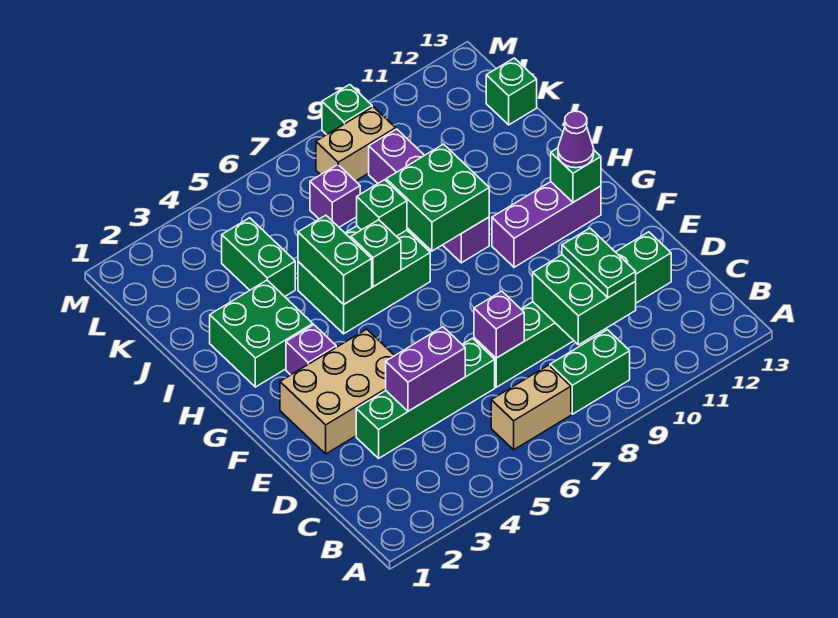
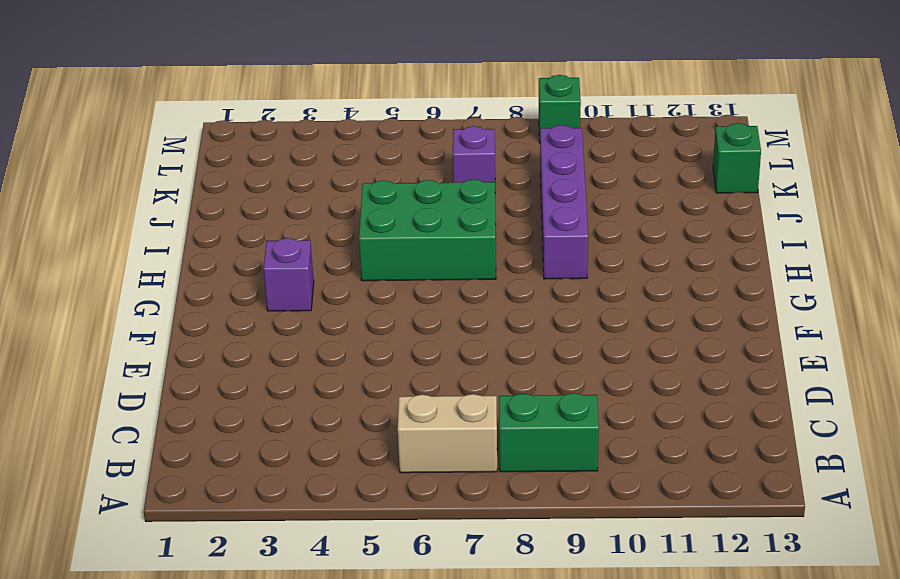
none -> green brick D3:D6 level 1
none -> green brick D7:D12 level 1
none -> tan brick E2:F4 level 1

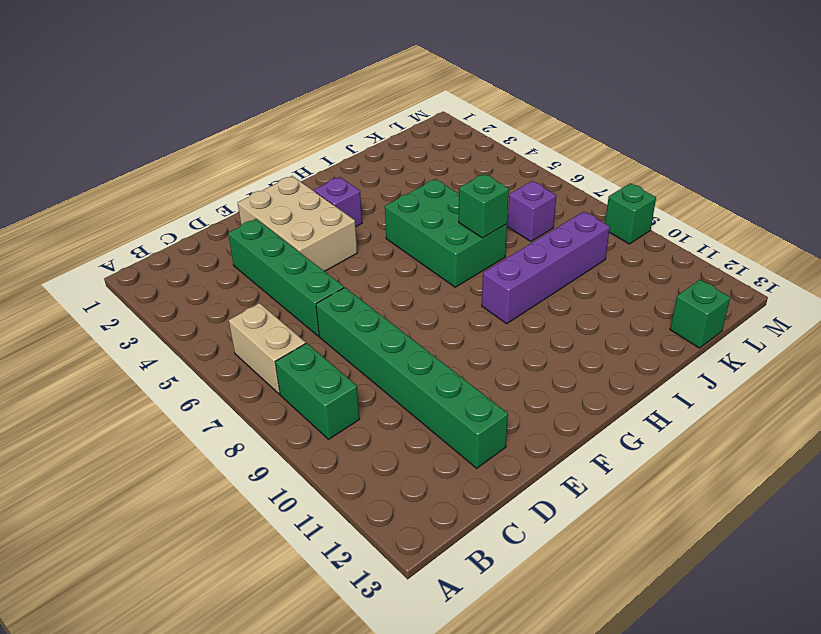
none -> purple brick G10:G12 level 1
none -> green brick H2:I3 level 1
none -> green brick J4:K4 level 1

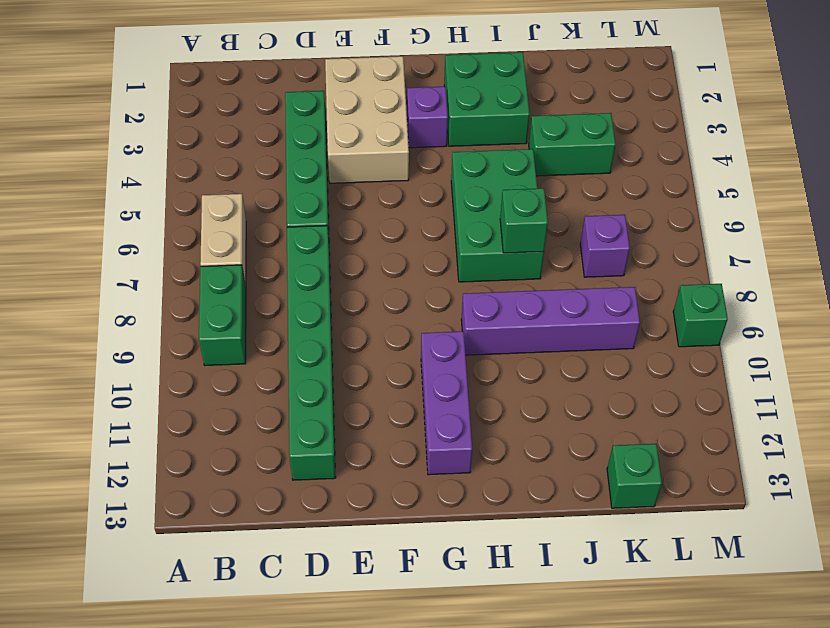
none -> tan brick L8:L9 level 1
none -> green brick C9:D10 level 2
none -> purple brick D4:D5 level 2

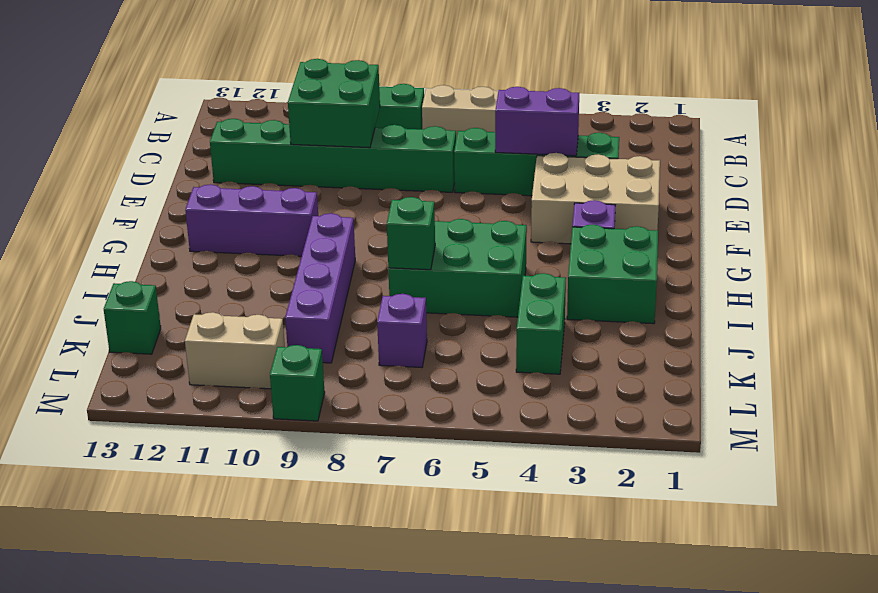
tan brick L10:L11 level 1 -> tan brick L8:L9 level 1
none -> purple brick D7 level 2
none -> green brick G12 level 2
none -> green brick H5:I5 level 2

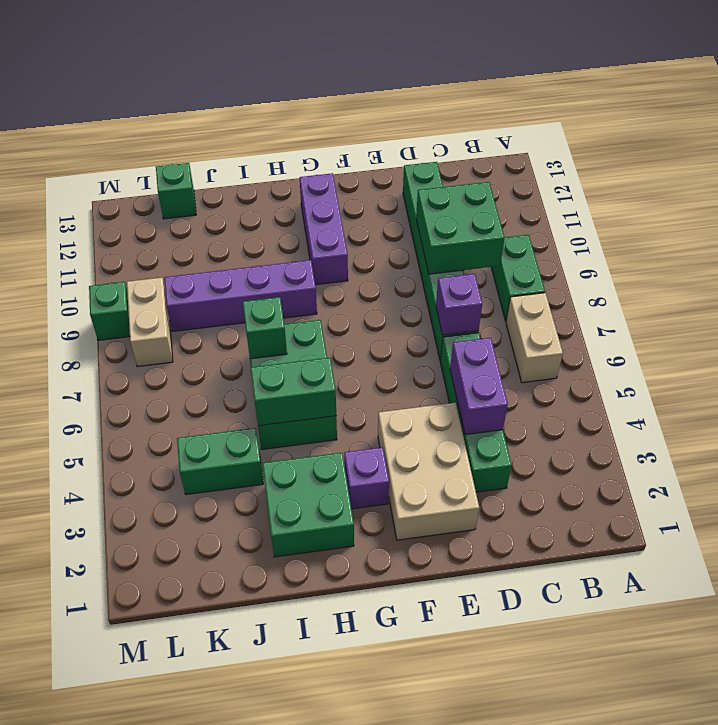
none -> purple brick K7 level 1
none -> green brick G12 level 2
none -> green brick H6 level 2

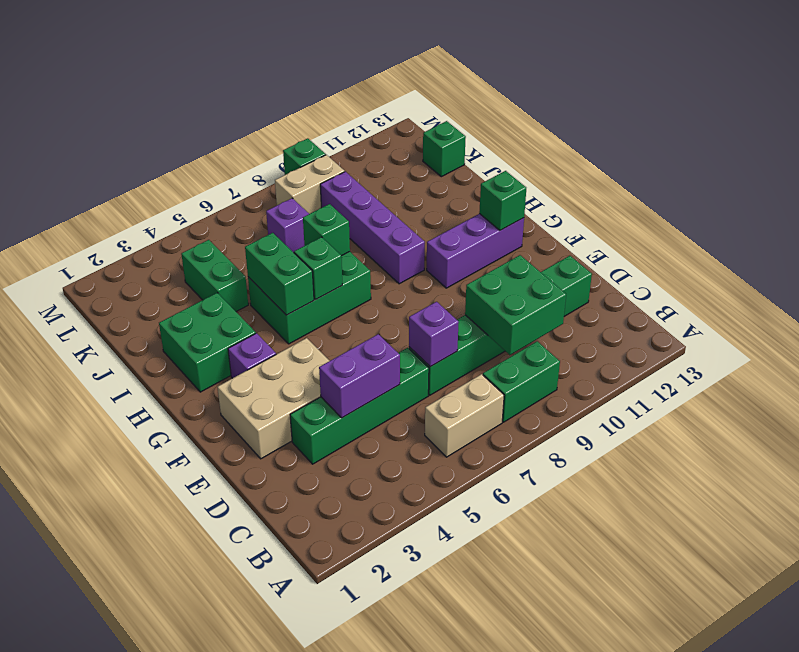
none -> green brick H8:I9 level 2
none -> green plate C10:D10 level 3
none -> purple cone G12 level 3

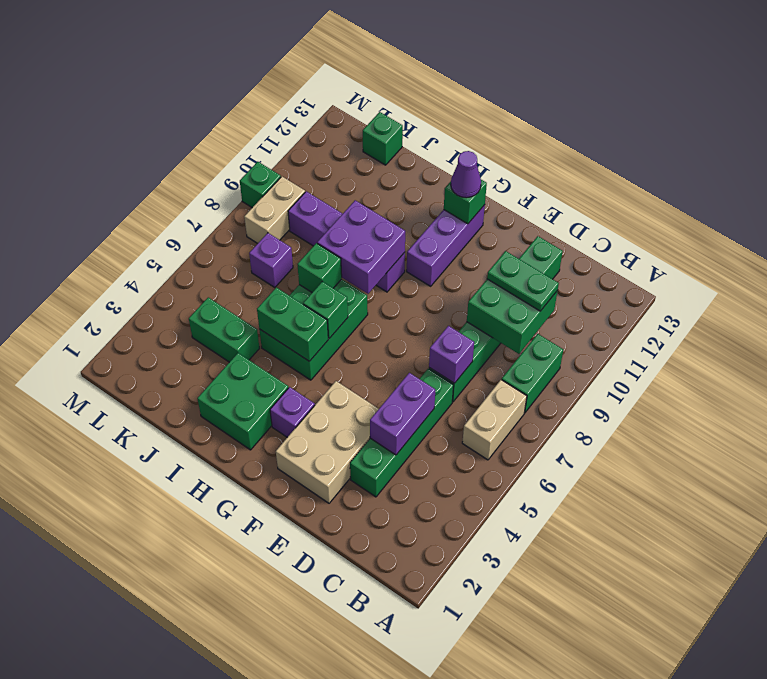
purple brick H8:I9 level 2 -> green brick H8:I9 level 2

